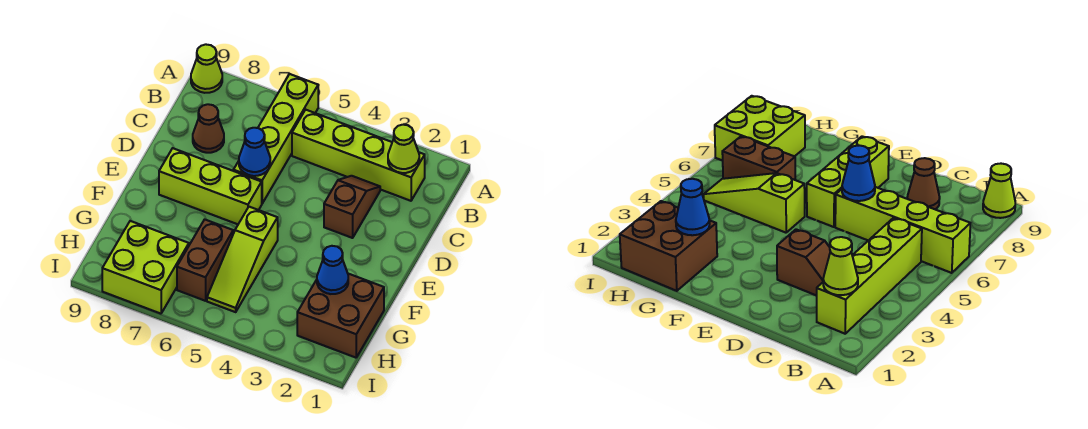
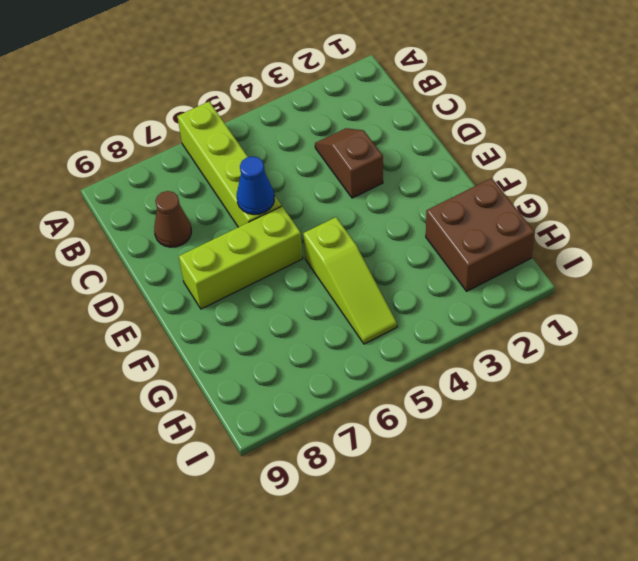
none -> lime cone A9 level 1
none -> lime brick B2:B5 level 1
none -> brown brick G6:H6 level 1

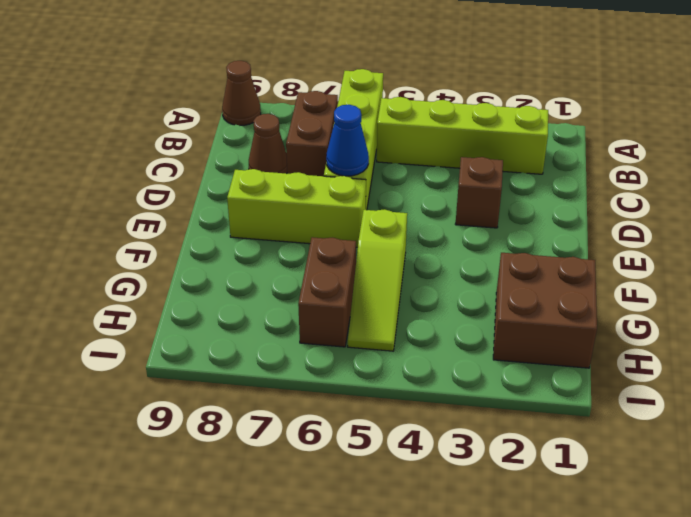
brown cone A9 level 1 -> lime cone A9 level 1
brown brick B7:C7 level 1 -> none
none -> lime brick H7:I8 level 1
none -> lime cone B2 level 2
none -> blue cone G2 level 2

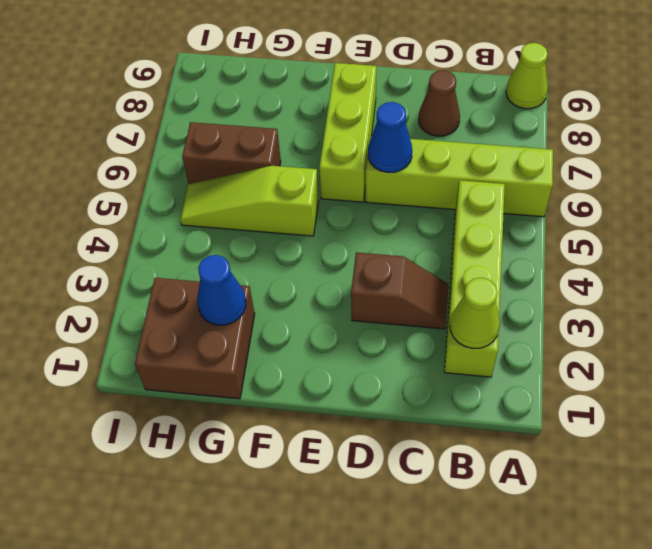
none -> lime brick H7:I8 level 1

